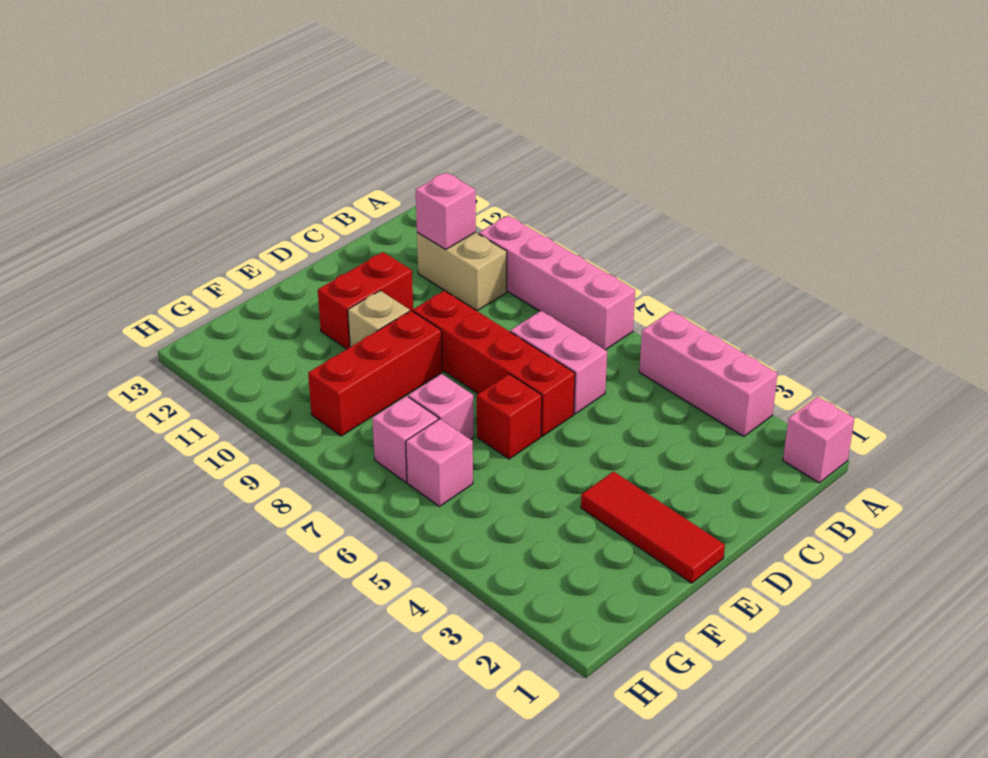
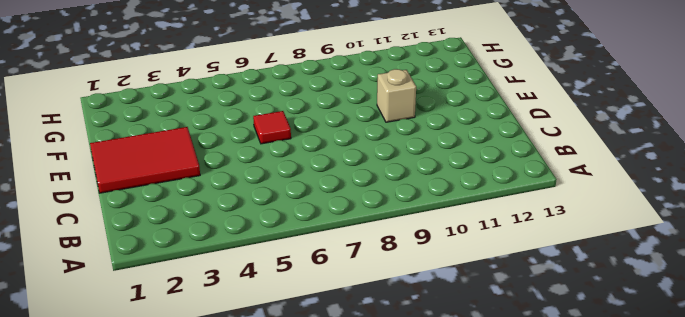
red tile D1:E3 level 1 -> red tile E1:E3 level 1
red tile E6 level 1 -> red brick E6 level 1
none -> pink brick A1 level 1
none -> pink brick A3:A5 level 1
none -> pink brick A7:A10 level 1

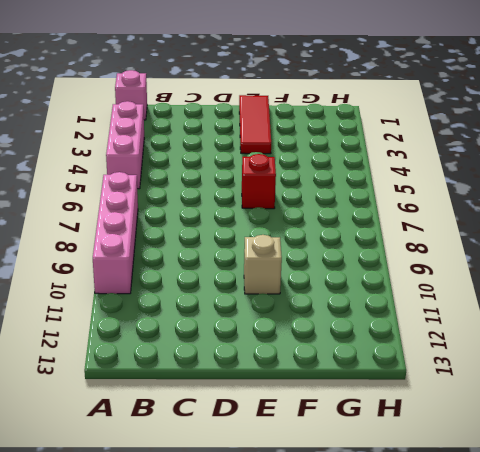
none -> tan brick B10:B11 level 1
none -> pink brick C6:C7 level 1
none -> red brick D6:D9 level 1

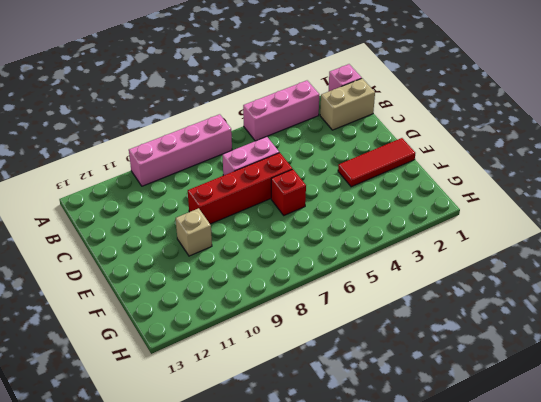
tan brick B1:B2 level 1 -> tan brick B10:B11 level 1
none -> red brick D11:E11 level 1
none -> red brick E9:G9 level 1
none -> pink brick F7 level 1

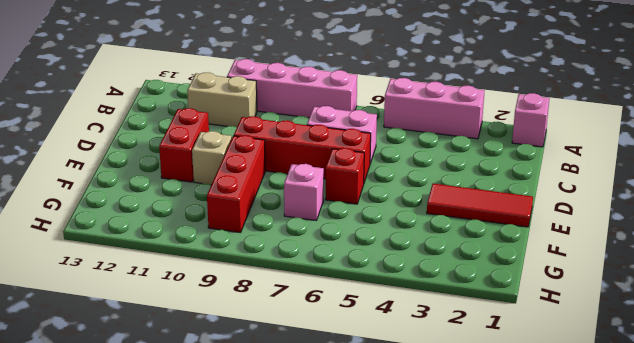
none -> pink brick G6 level 1
none -> pink brick G7 level 1
none -> pink brick B11 level 2

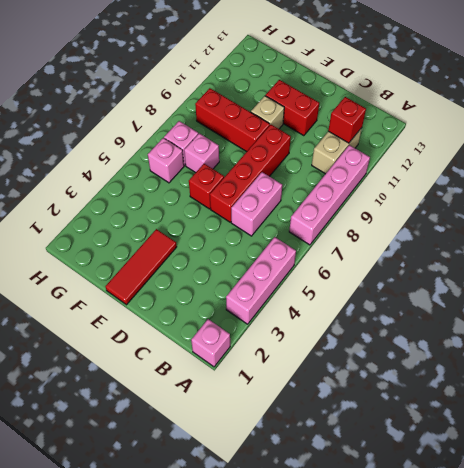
red brick B11 level 2 -> pink brick B11 level 2

